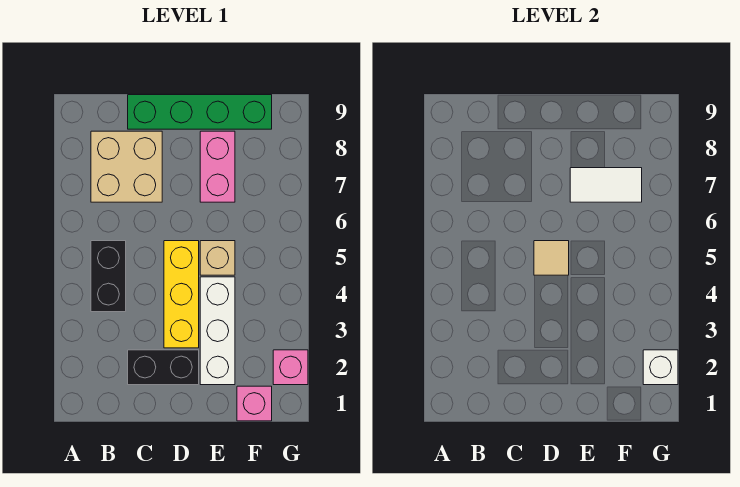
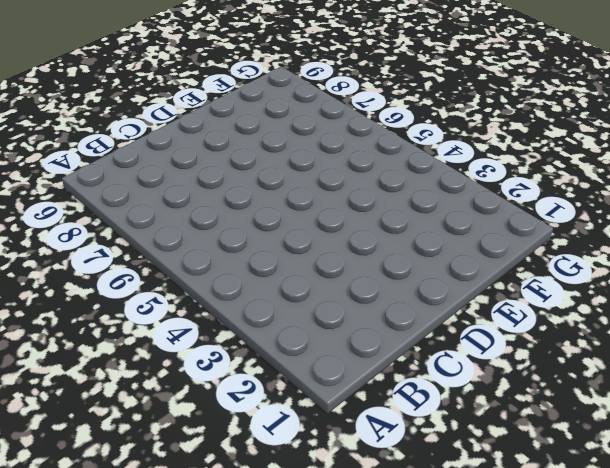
none -> black brick B4:B5 level 1
none -> tan brick B7:C8 level 1
none -> black brick C2:D2 level 1

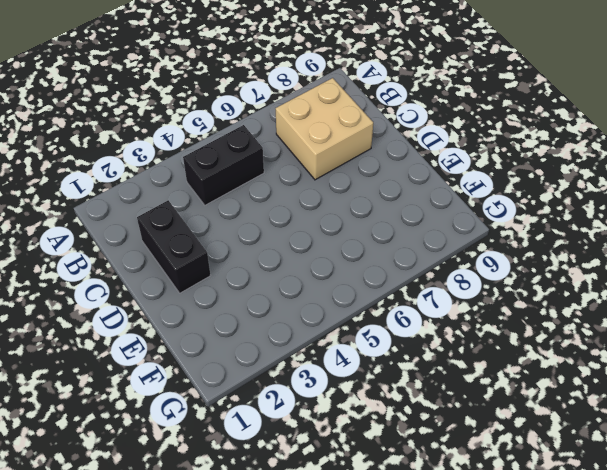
none -> green brick C9:F9 level 1
none -> yellow brick D3:D5 level 1
none -> white brick E2:E4 level 1

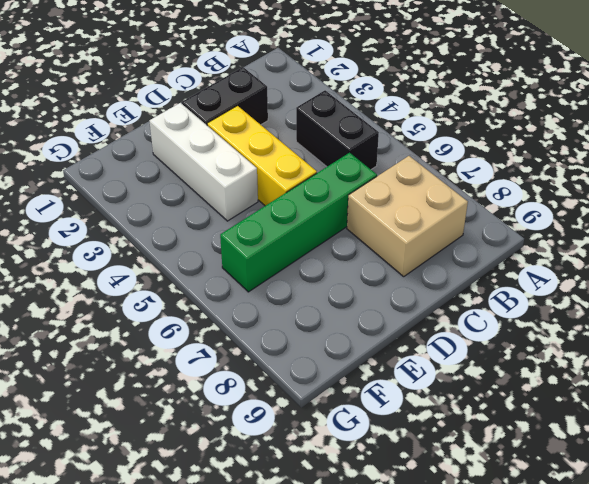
green brick C6:F6 level 1 -> green brick C9:F9 level 1
none -> tan brick E5 level 1
none -> pink brick E7:E8 level 1
none -> pink brick F1 level 1

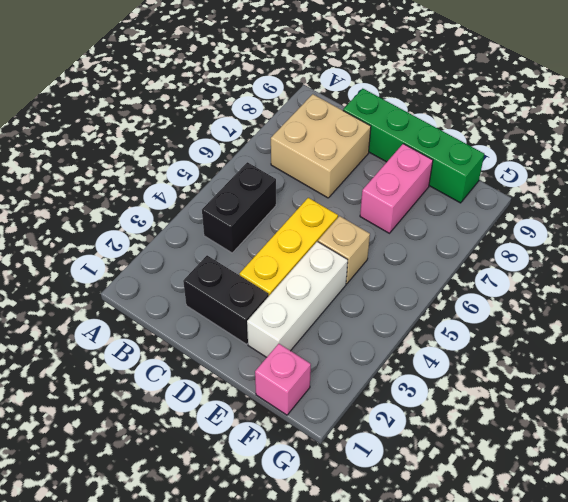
none -> pink brick G2 level 1
none -> tan tile D5 level 2
none -> white tile E7:F7 level 2

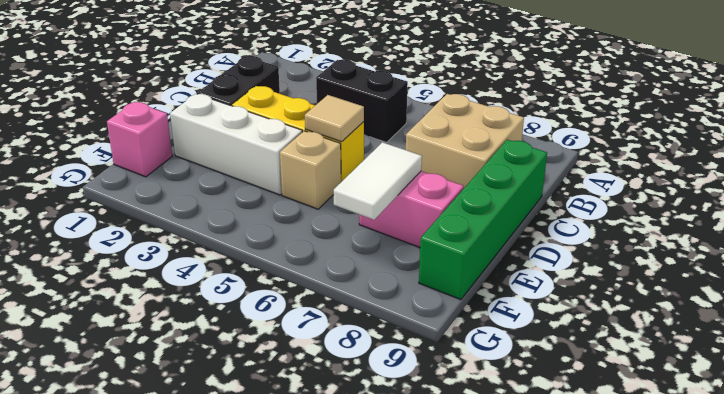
none -> pink brick G2 level 1
none -> white brick G2 level 2

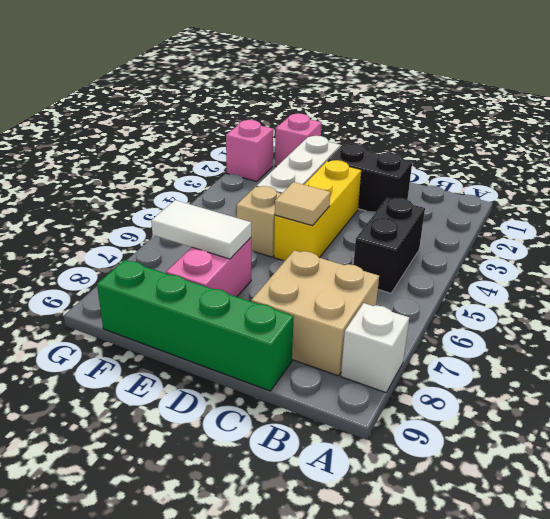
white brick A8 level 1 -> white brick G2 level 2

